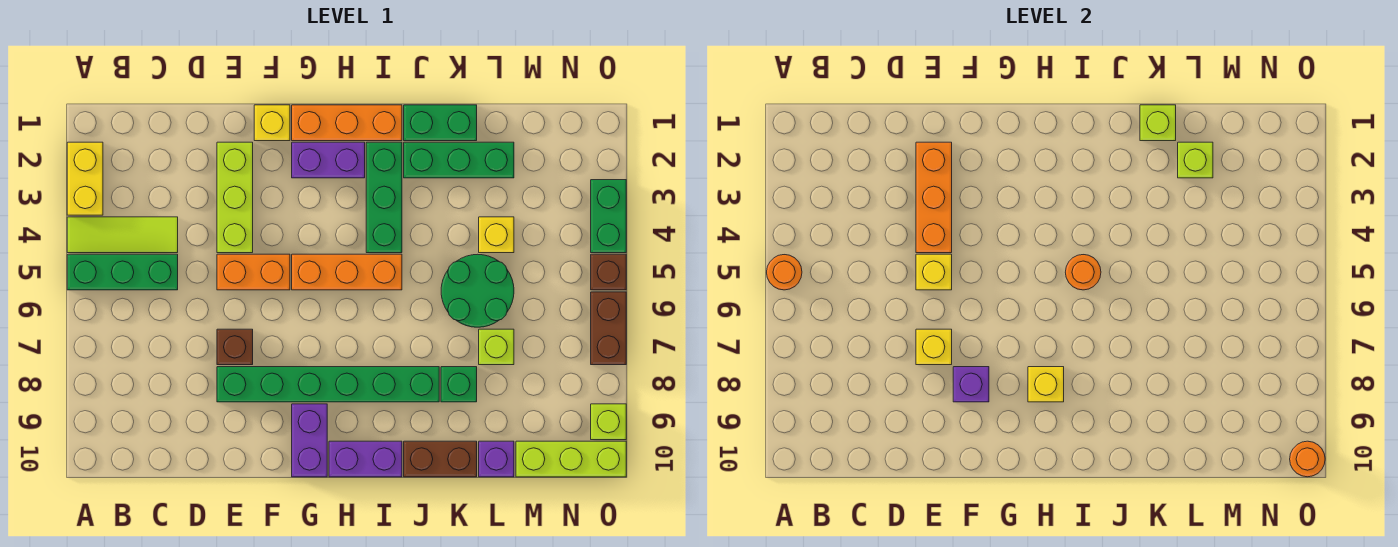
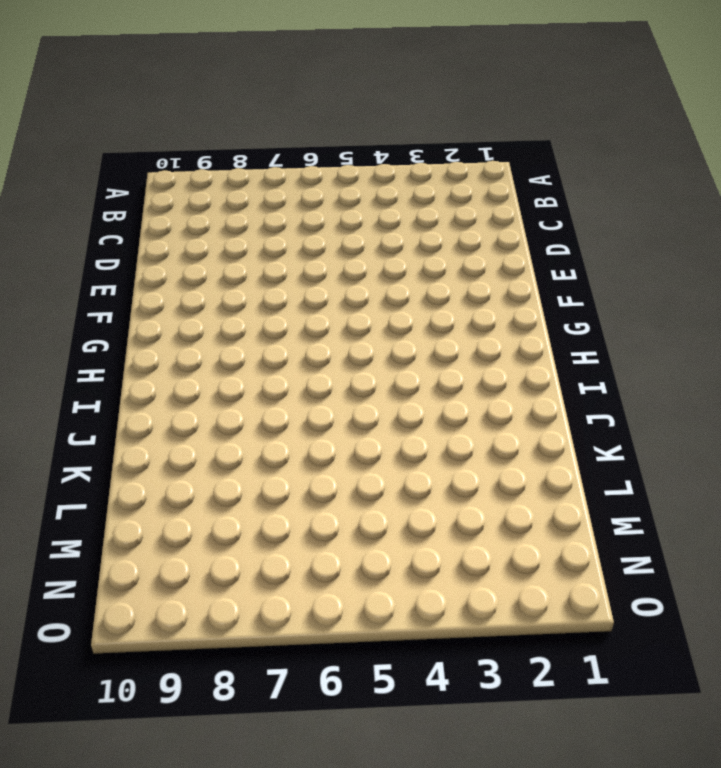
none -> yellow brick A2:A3 level 1
none -> lime tile A4:C4 level 1
none -> green brick A5:C5 level 1
none -> lime brick E2:E4 level 1

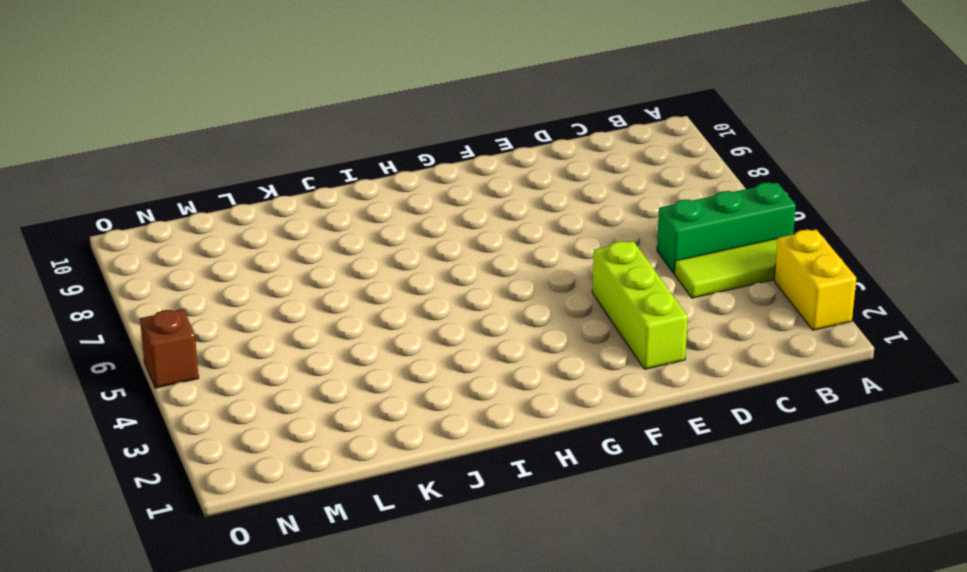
none -> orange brick E5:F5 level 1
none -> brown brick E7 level 1
none -> green brick E8:J8 level 1
none -> yellow brick F1 level 1

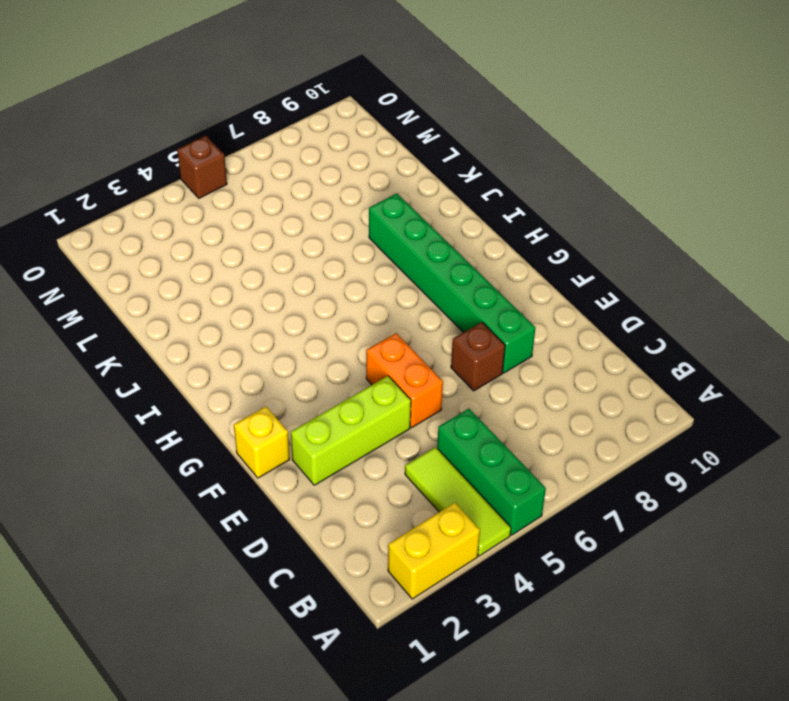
none -> orange brick G1:I1 level 1
none -> purple brick G2:H2 level 1
none -> orange brick G5:I5 level 1
none -> purple brick G9:G10 level 1

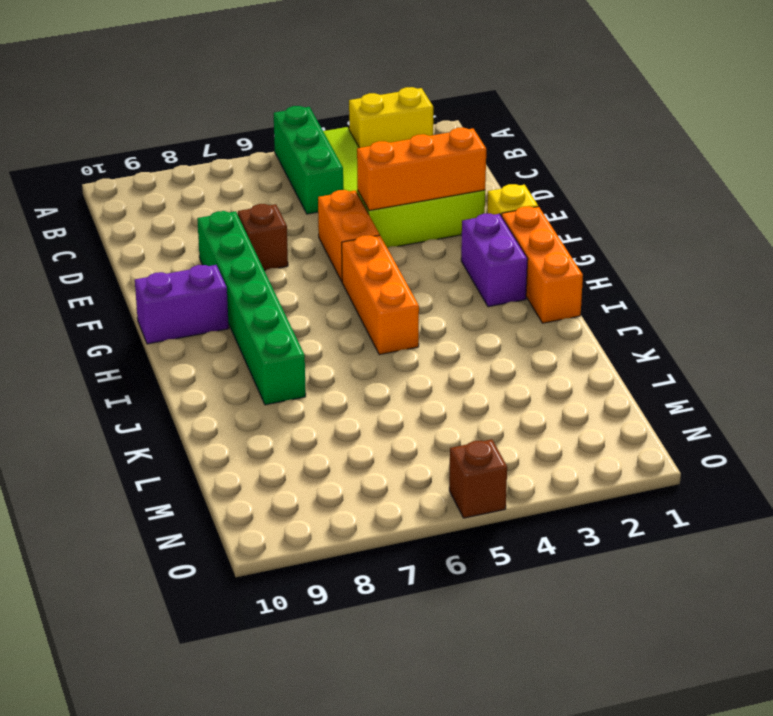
none -> purple brick H10:I10 level 1
none -> green brick I2:I4 level 1
none -> green brick J1:K1 level 1
none -> green brick J2:L2 level 1

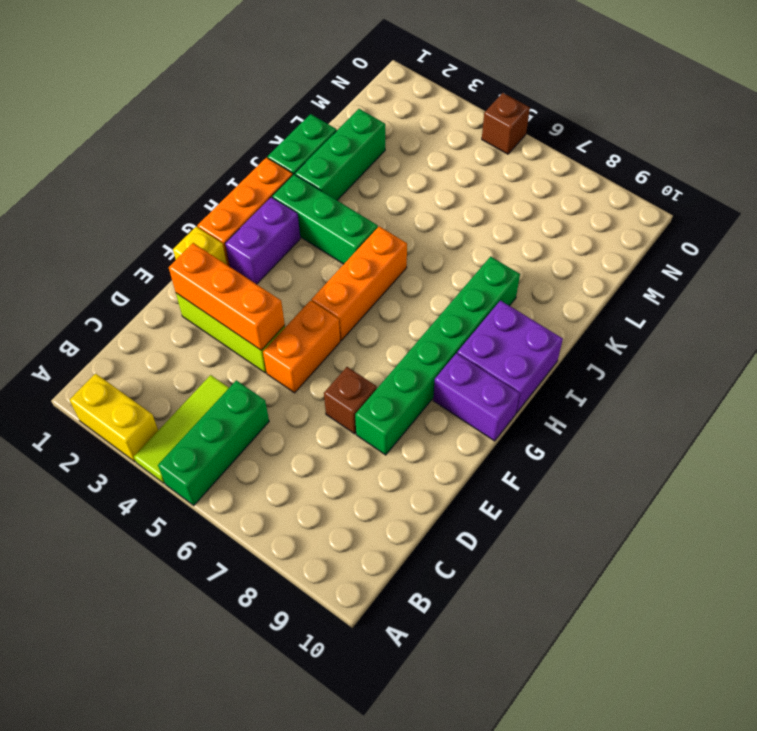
purple brick H9:I10 level 1 -> purple brick H10:I10 level 1
none -> brown brick J10:K10 level 1
none -> green round brick K5:L6 level 1
none -> green brick K8 level 1
none -> yellow brick L4 level 1

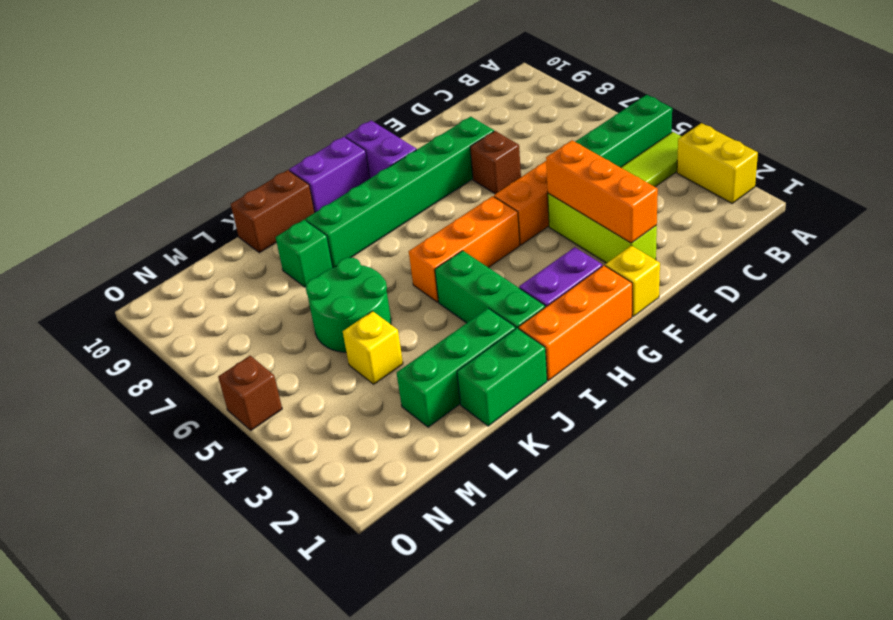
none -> lime brick L7 level 1
none -> purple brick L10 level 1
none -> lime brick M10:O10 level 1
none -> green brick O3:O4 level 1

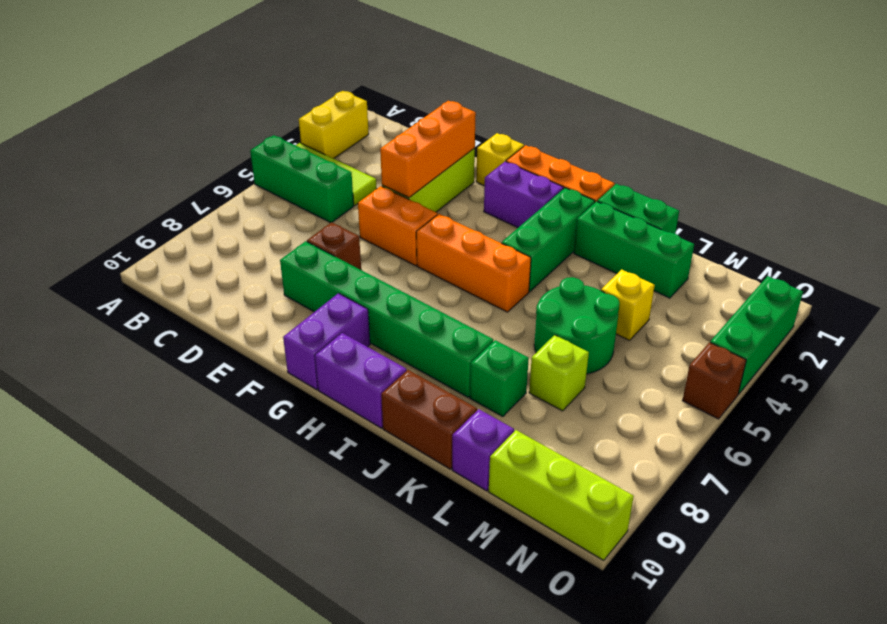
green brick O2:O4 level 1 -> green brick O3:O4 level 1
none -> brown brick O6:O7 level 1
none -> lime brick O9 level 1
none -> orange round brick A5 level 2
none -> yellow brick E5 level 2

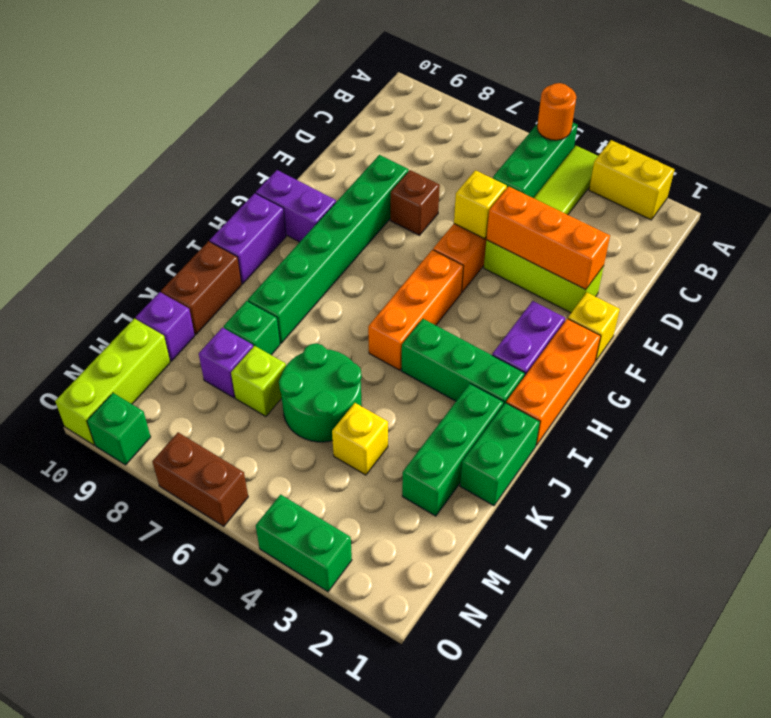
purple brick L8 level 1 -> purple brick F8 level 2
green brick O9 level 1 -> lime brick O9 level 1
none -> brown brick O5 level 1
none -> yellow brick E7 level 2
none -> yellow brick H8 level 2
none -> orange round brick I5 level 2

